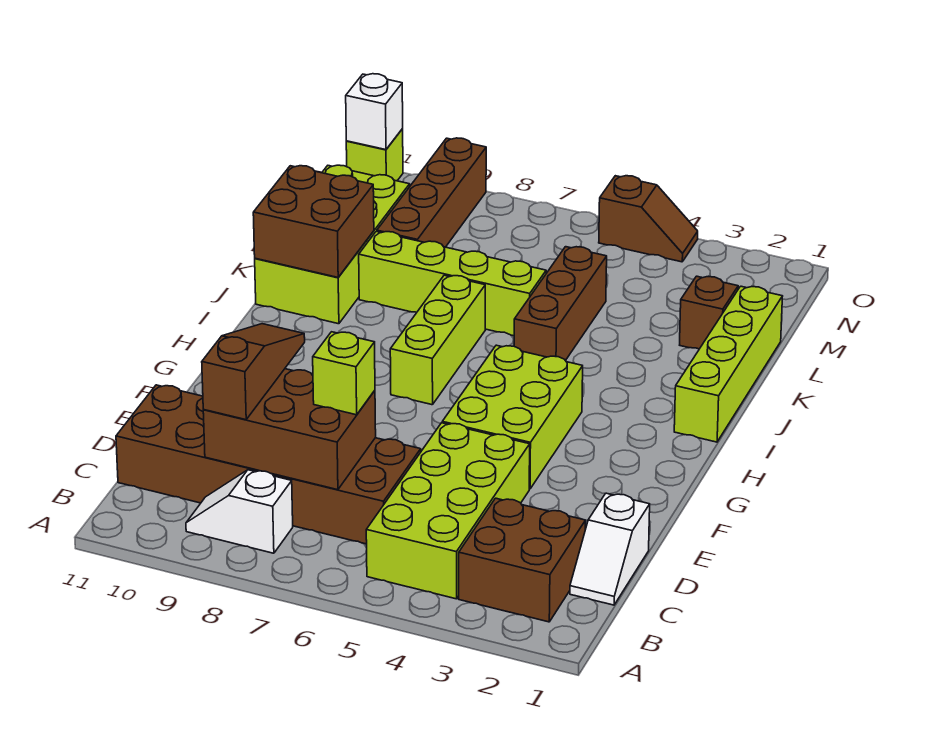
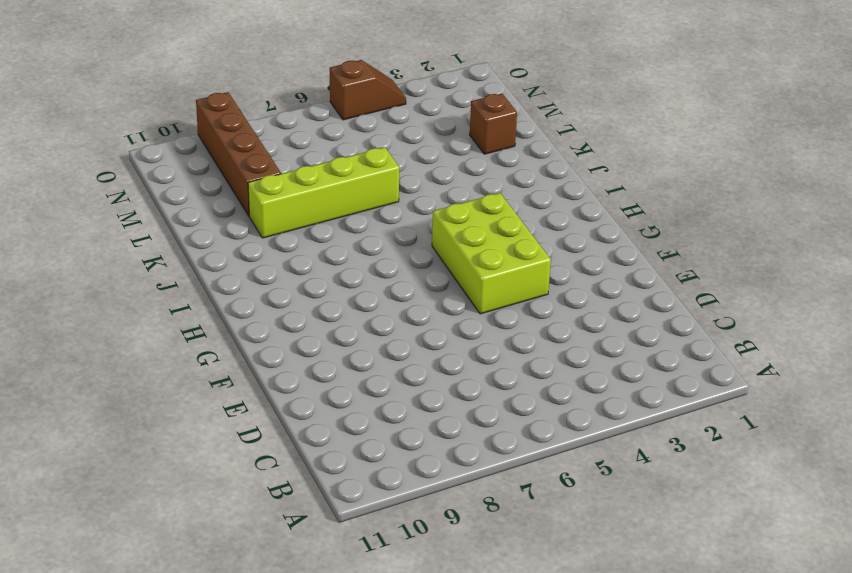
none -> brown brick B2:C3 level 1
none -> lime brick B4:E5 level 1
none -> white slope B8:B9 level 1 top 8

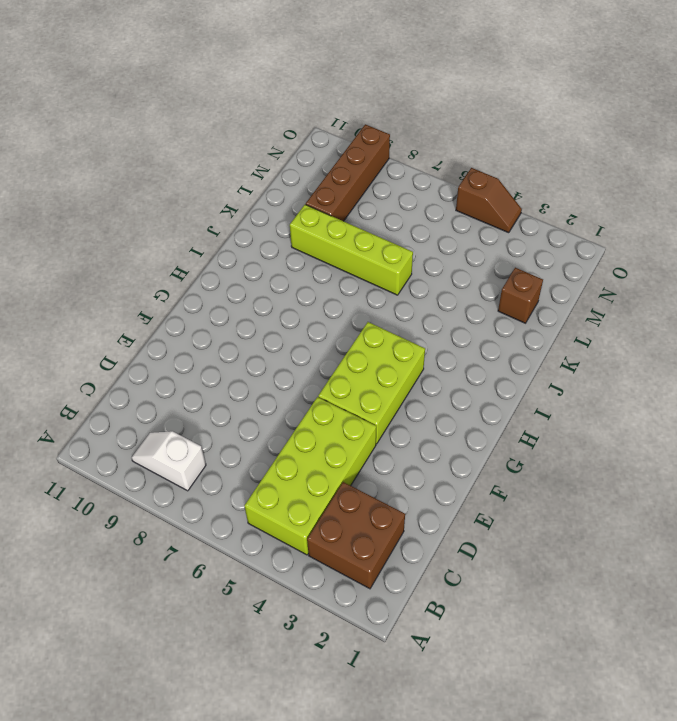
none -> white slope C1:D1 level 1 top D
none -> brown brick C6:D11 level 1
none -> lime brick H7:J7 level 1

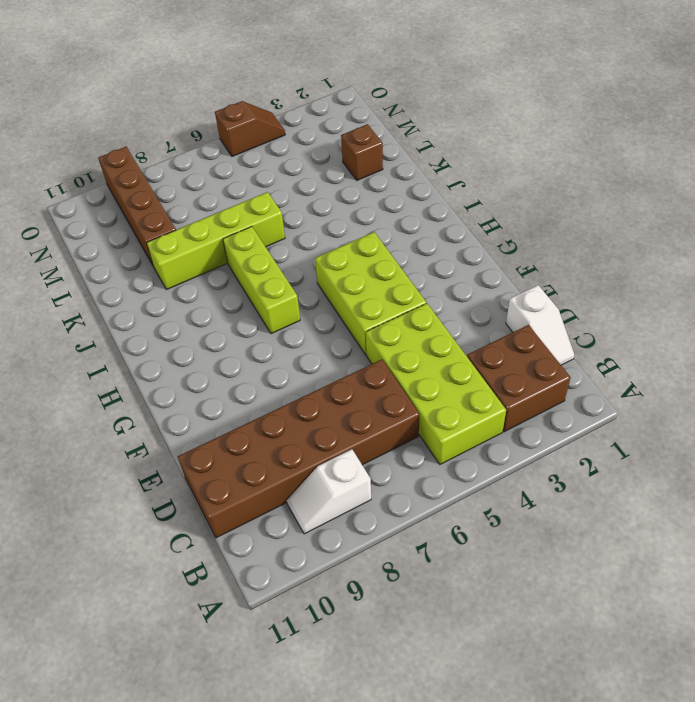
none -> lime brick I1:L1 level 1
none -> brown brick J5:L5 level 1
none -> lime brick J10:M11 level 1

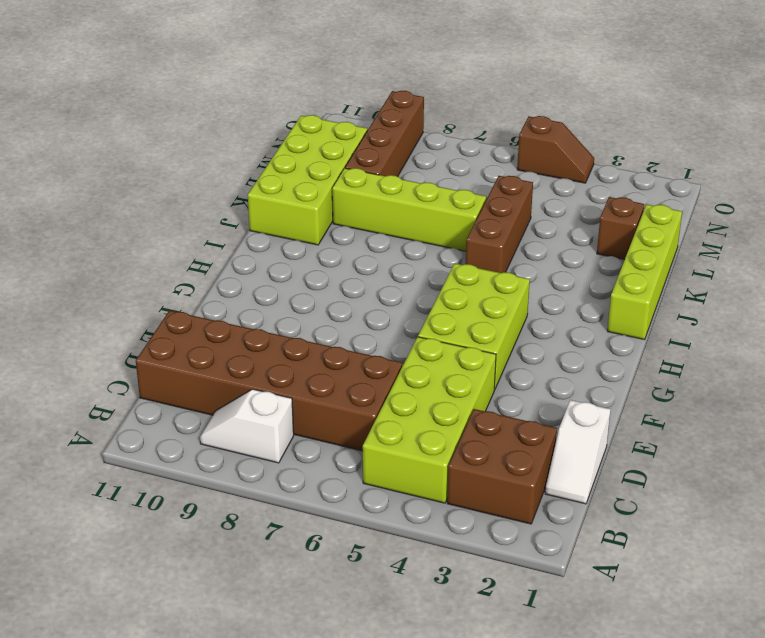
none -> lime brick H7:J7 level 1
none -> lime brick O11 level 1
none -> brown brick C7:D9 level 2

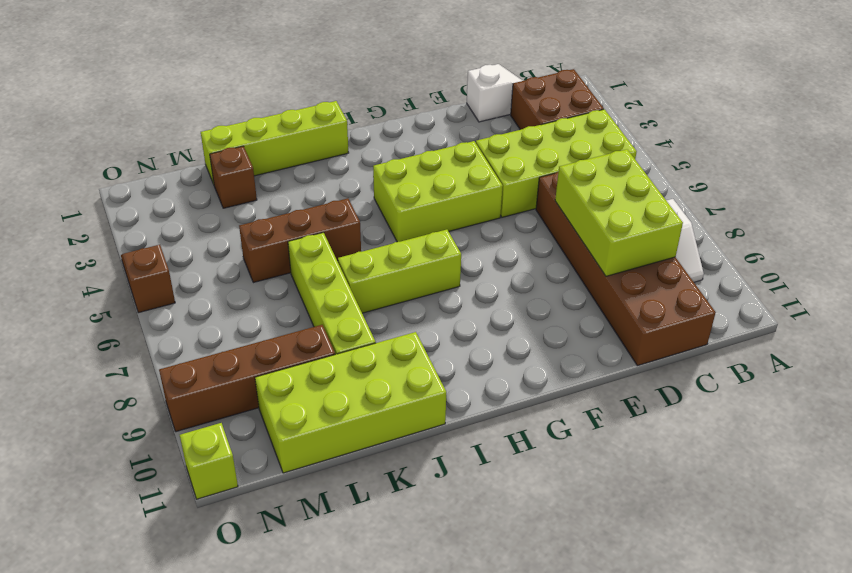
lime brick C7:D9 level 2 -> brown brick C7:D9 level 2
none -> brown brick J10:K11 level 2
none -> white brick O11 level 2
none -> brown slope C9:E9 level 3 top C

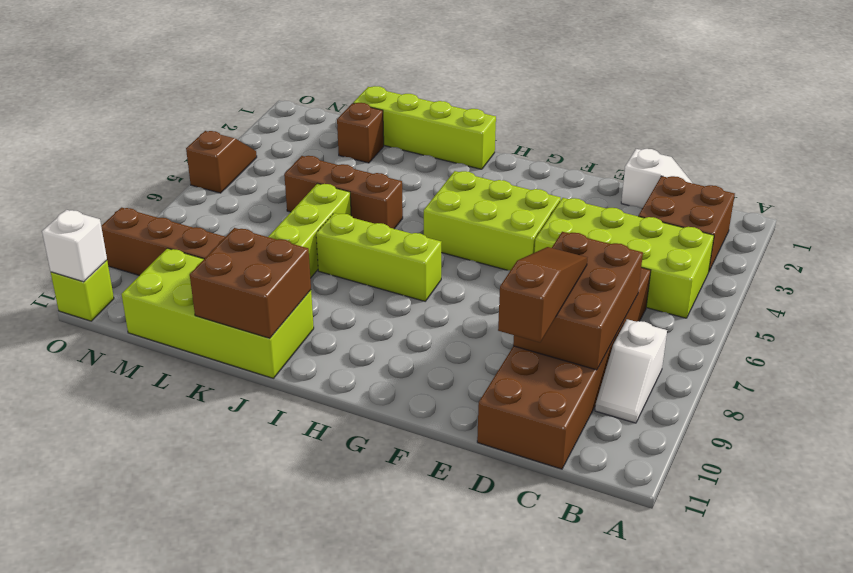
brown slope D8:D10 level 3 top 10 -> brown slope C9:E9 level 3 top C
none -> lime brick D7 level 3

